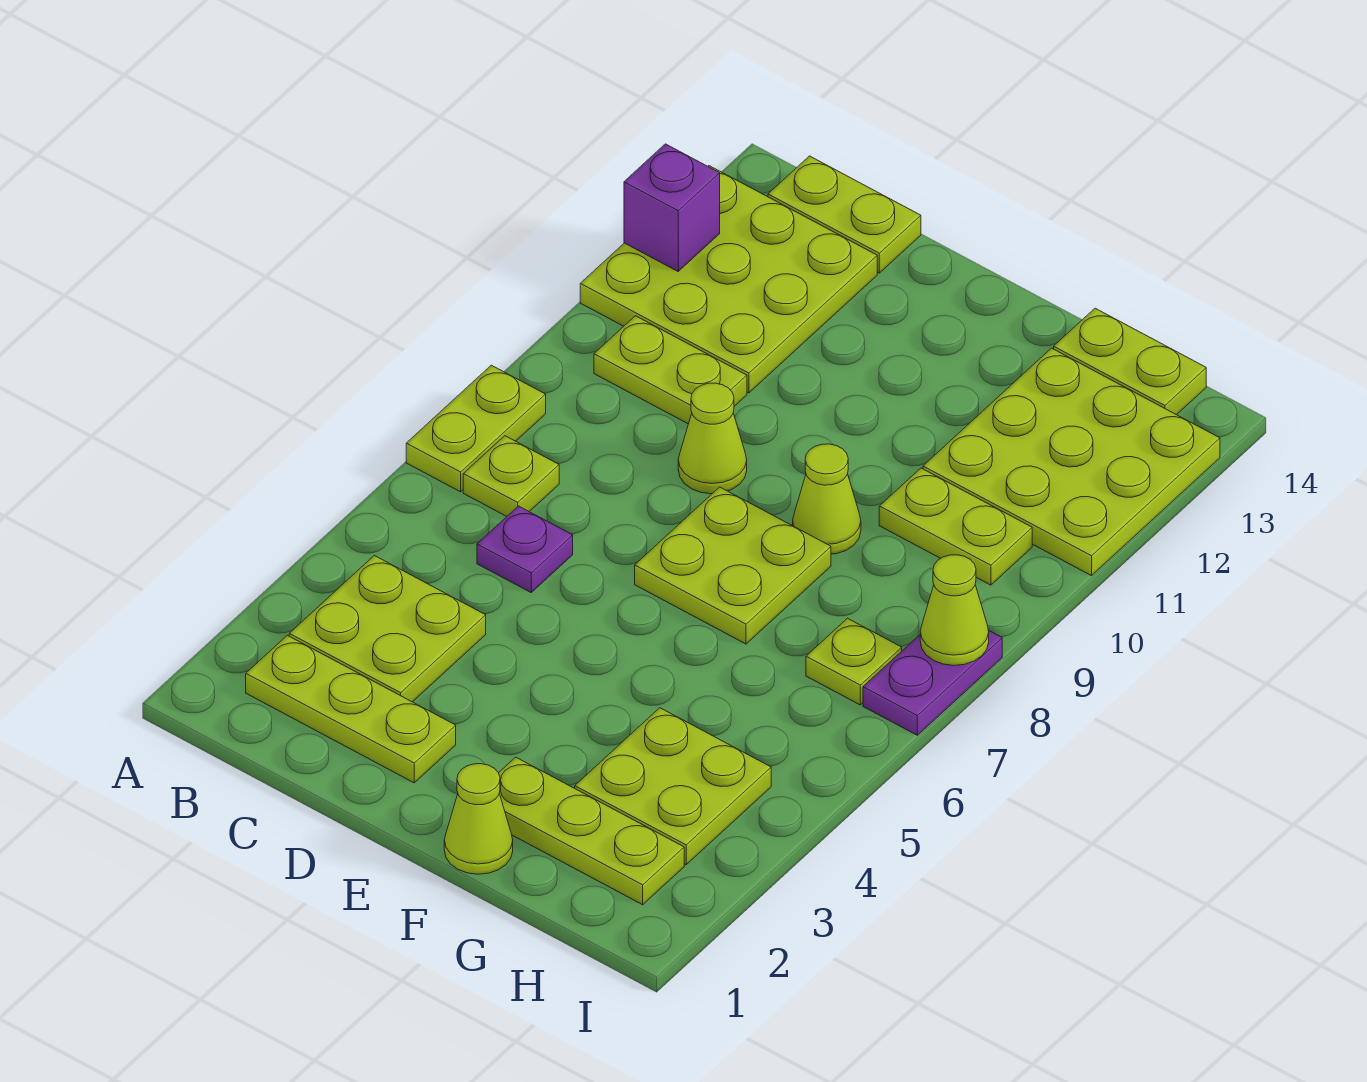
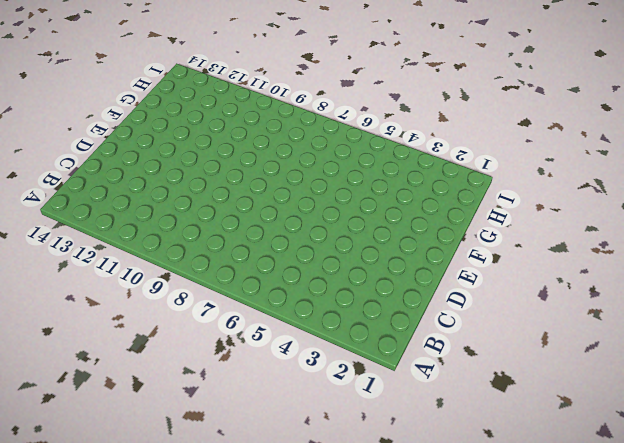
none -> lime plate A7:A8 level 1
none -> lime plate A11:C13 level 1
none -> lime plate B2:D2 level 1

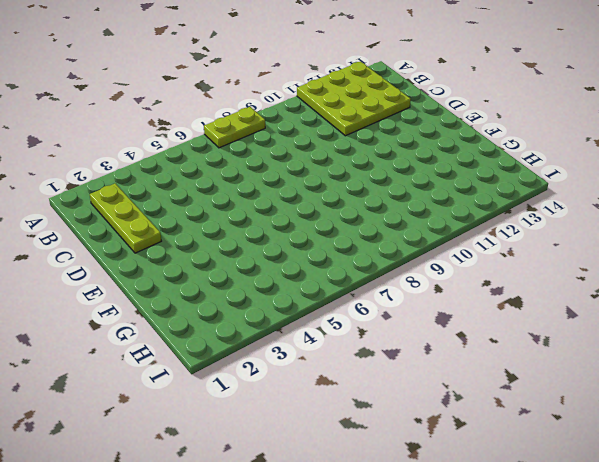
none -> lime plate B3:C4 level 1
none -> lime plate B7 level 1
none -> lime plate B10:C10 level 1

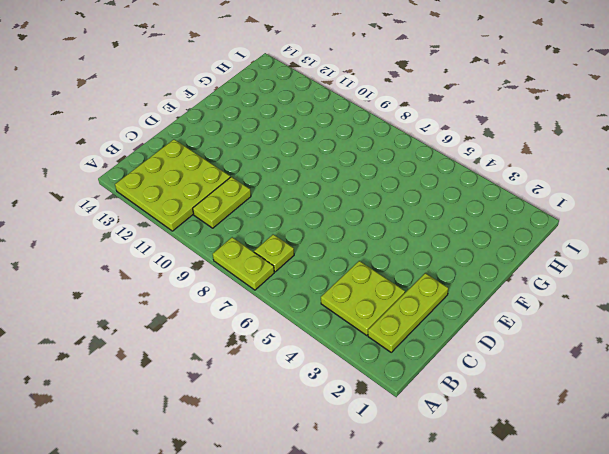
none -> lime plate B14:C14 level 1
none -> purple plate C6 level 1
none -> lime cone D9 level 1

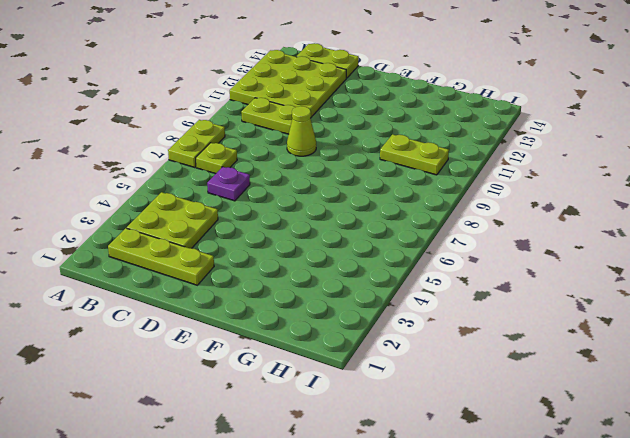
none -> lime plate E7:F8 level 1
none -> lime cone F1 level 1
none -> lime plate F2:H2 level 1

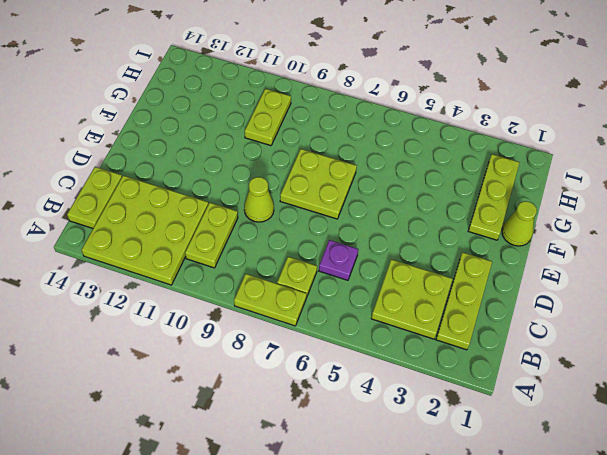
none -> lime cone F9 level 1
none -> lime plate G3:H4 level 1
none -> lime plate G11:I13 level 1

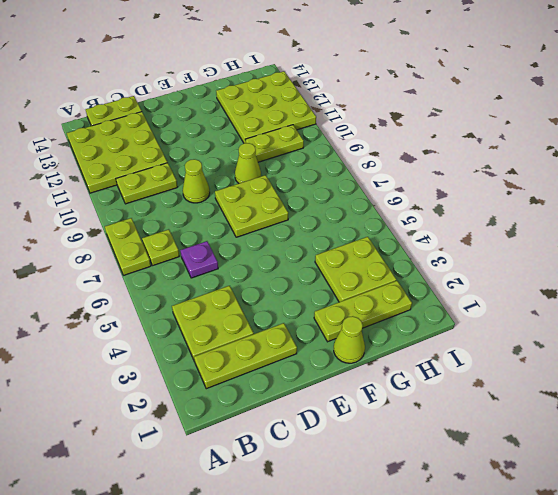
none -> lime plate G14:H14 level 1
none -> lime plate H7 level 1
none -> purple plate I7:I8 level 1

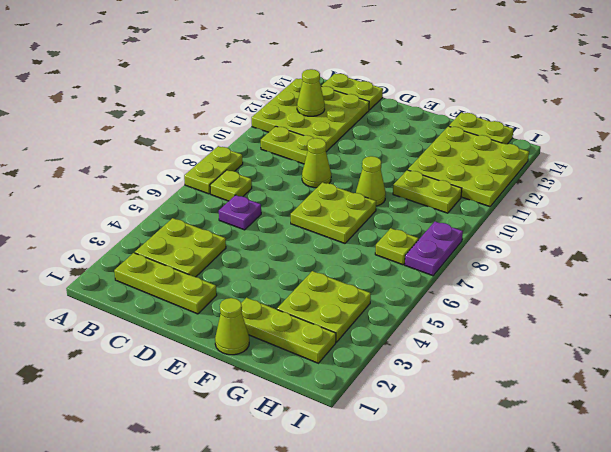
lime cone B12 level 2 -> lime cone I8 level 2
none -> purple brick A12 level 2

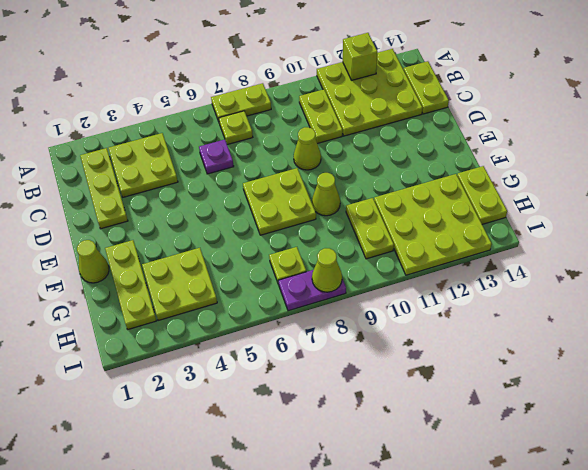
lime brick A12 level 2 -> purple brick A12 level 2

